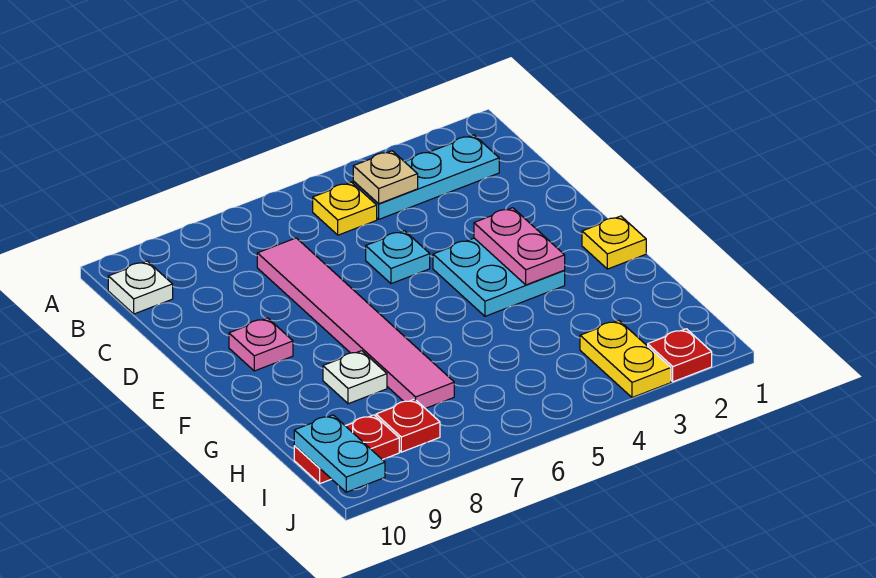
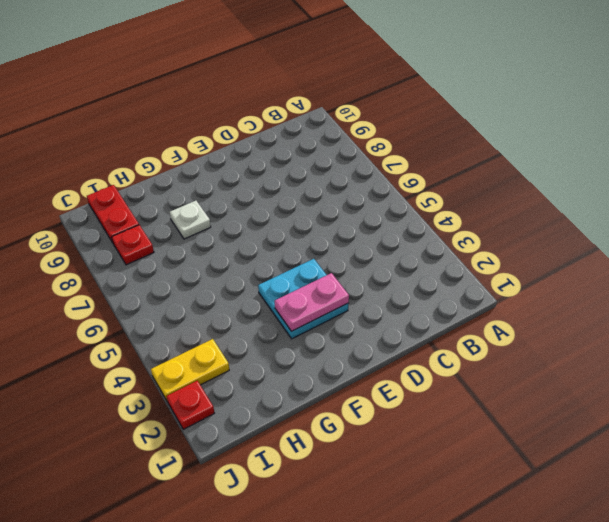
none -> cyan plate B2:B4 level 1
none -> yellow plate B5 level 1
none -> white plate B10 level 1

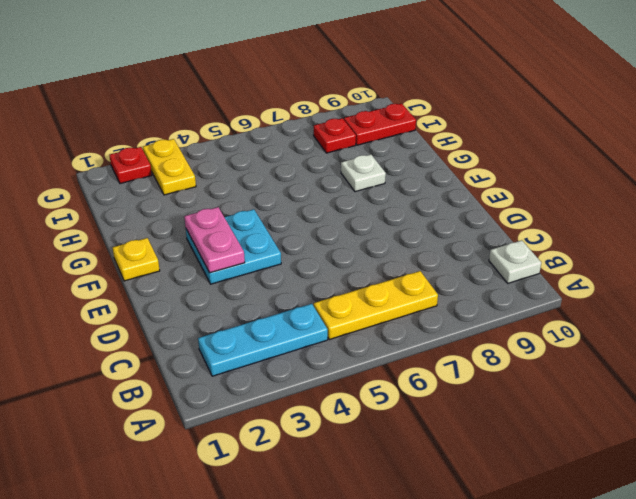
yellow plate B5:B7 level 1 -> yellow plate B5 level 1
none -> pink tile C7:H7 level 1
none -> cyan plate D5 level 1
none -> pink plate E9 level 1

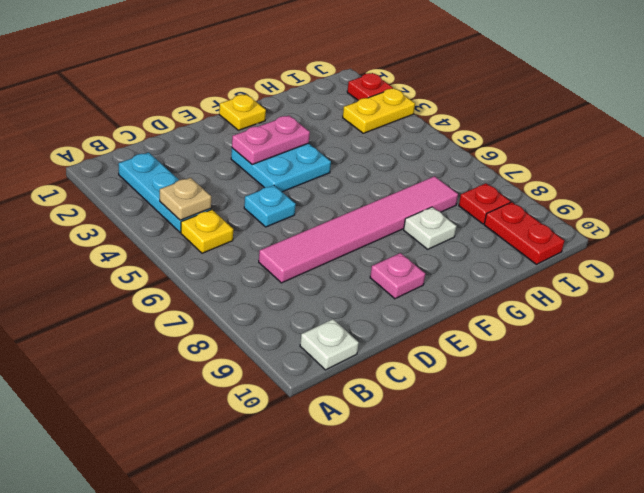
none -> cyan plate I10:J10 level 2

